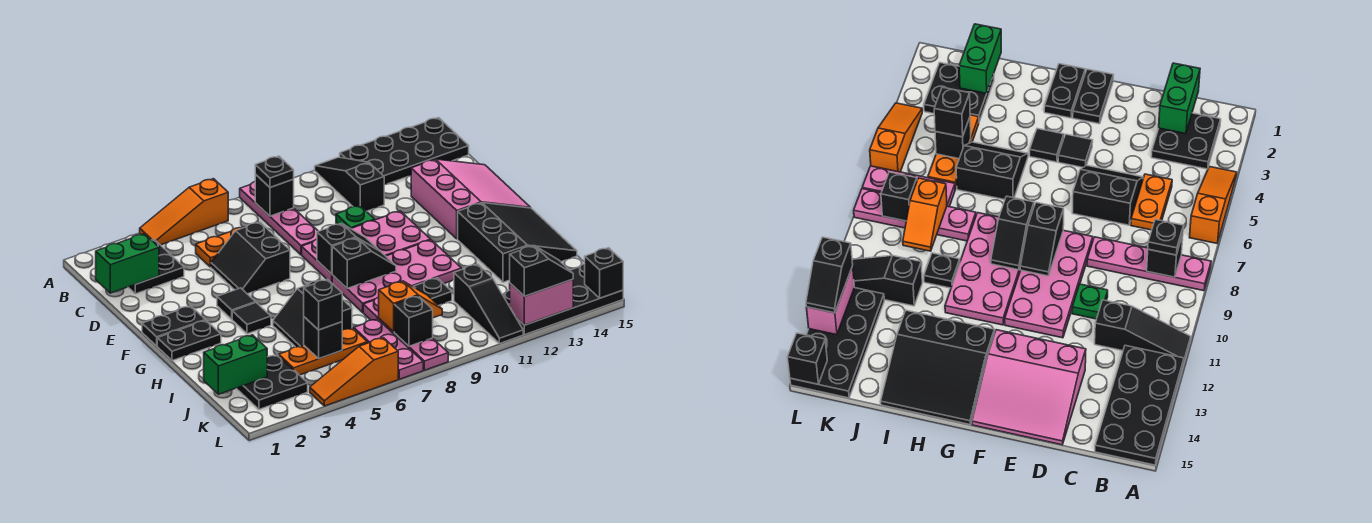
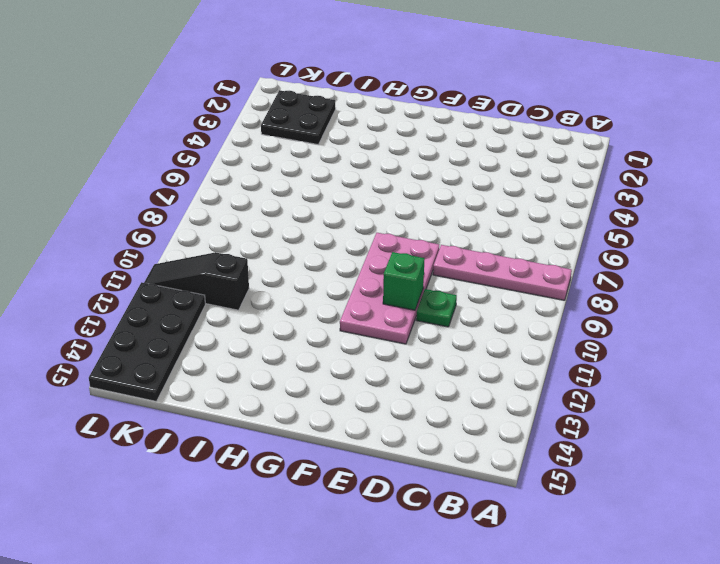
green brick E10 level 2 -> none
none -> orange slope A4:A6 level 1 top 6
none -> black slope A11:C11 level 1 top C
none -> black plate A12:B15 level 1
none -> black plate B2:C3 level 1

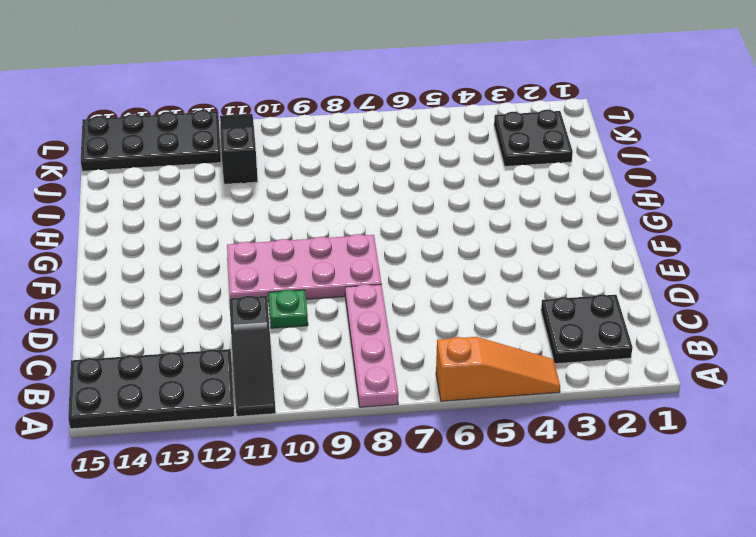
none -> orange plate C5:C6 level 1
none -> black slope D5:E6 level 1 top 6
none -> pink slope D13:F15 level 1 top 13
none -> black plate F1:F2 level 1

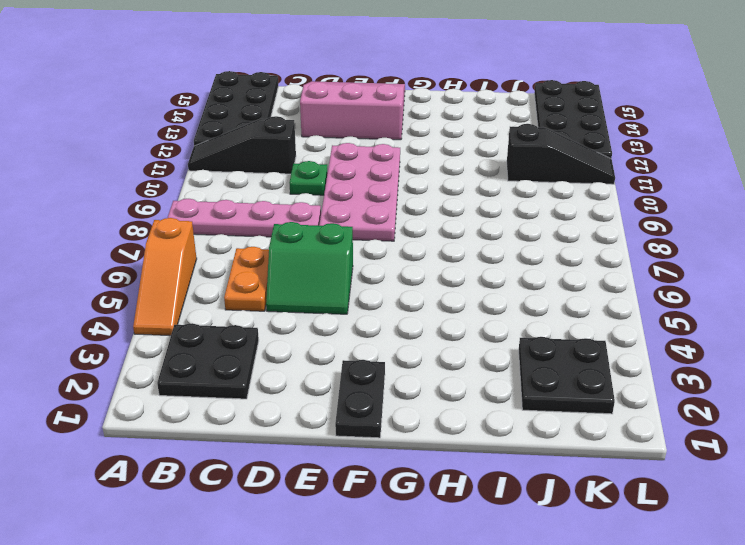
green slope D5:E6 level 1 top 6 -> black slope D5:E6 level 1 top 6
none -> black tile F4 level 1
none -> black plate G1:G2 level 1
none -> black tile G4 level 1
none -> pink plate G8:H11 level 1

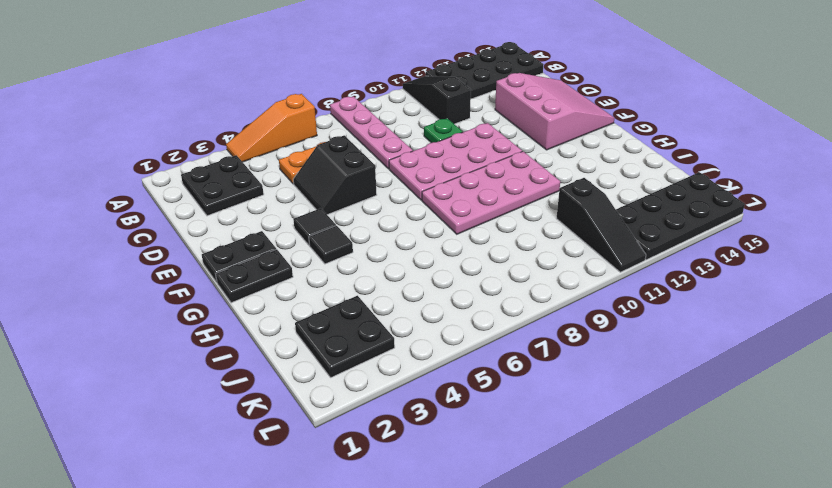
none -> black slope G13:I15 level 1 top 13
none -> black slope H5:I6 level 1 top 6
none -> pink plate I8:L8 level 1
none -> black plate I10 level 1

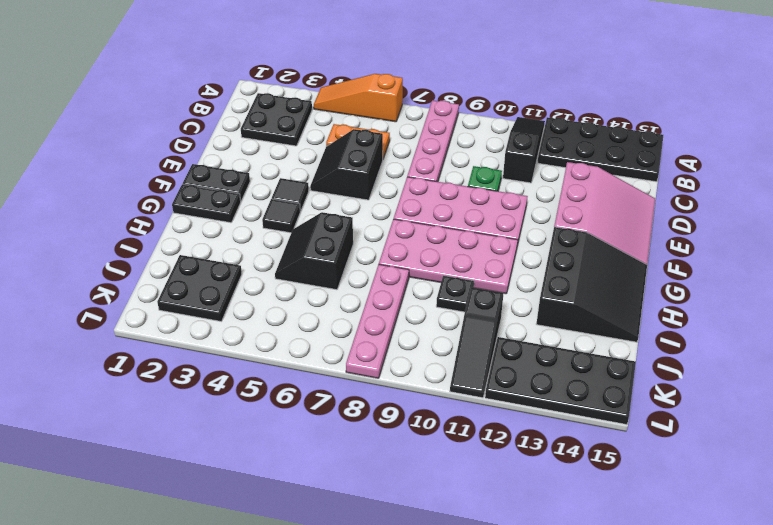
none -> orange plate J4:J6 level 1
none -> pink plate J7:L7 level 1
none -> orange slope L4:L6 level 1 top 6
none -> black brick B8 level 2

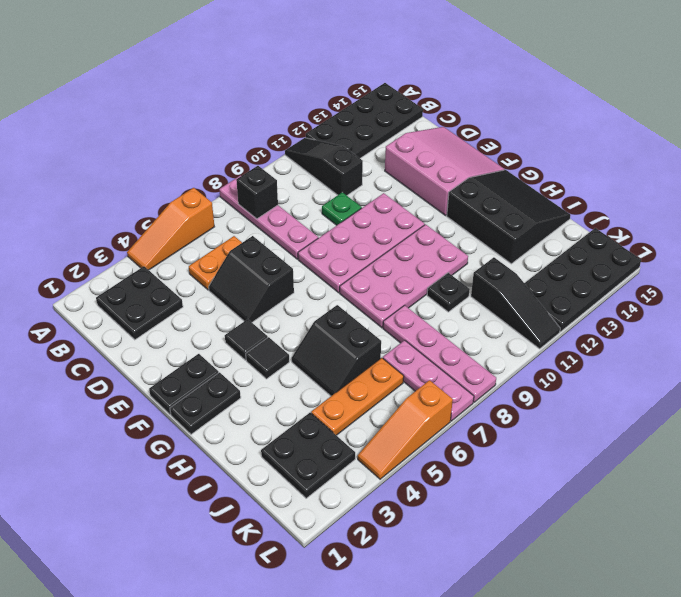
none -> green brick C1:C2 level 2
none -> black slope F8:F9 level 2 top 8
none -> black slope G8:G9 level 2 top 8
none -> green brick J1:J2 level 2

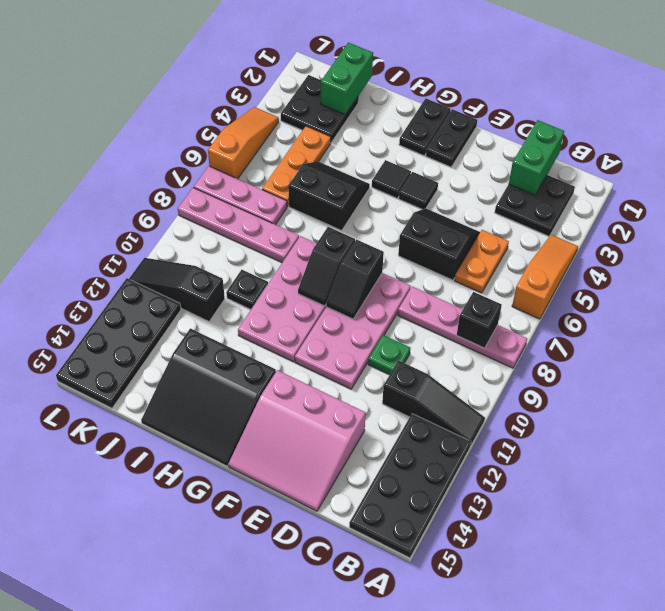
none -> black brick J5 level 2
none -> orange slope J8:J9 level 2 top 8
none -> black brick K8 level 2
none -> pink brick L12:L13 level 2

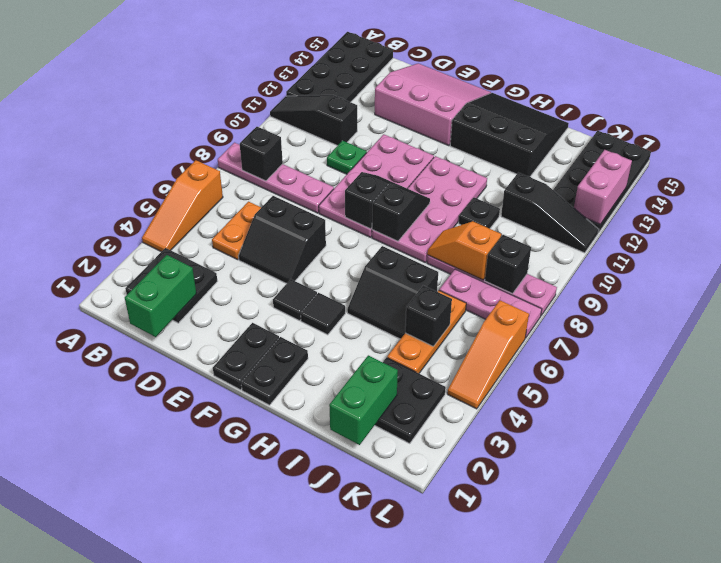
orange slope I8:J8 level 2 top J -> orange slope J8:J9 level 2 top 8
none -> black brick L15 level 2
none -> black plate B8 level 3
none -> black brick J5 level 3
none -> black slope L12:L13 level 3 top 12

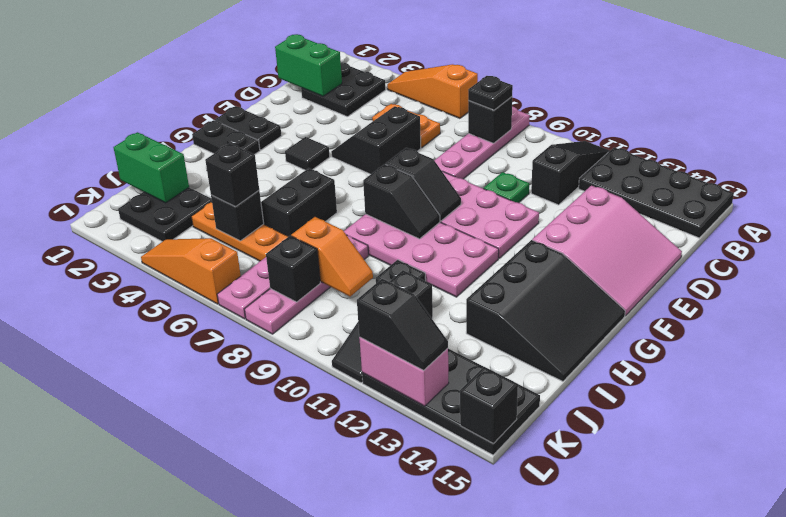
none -> black tile G4 level 1

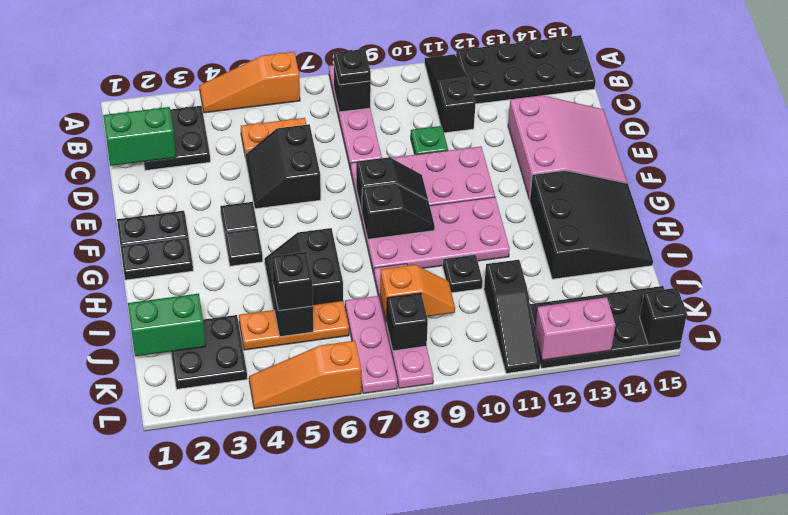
none -> black slope L12:L13 level 3 top 12

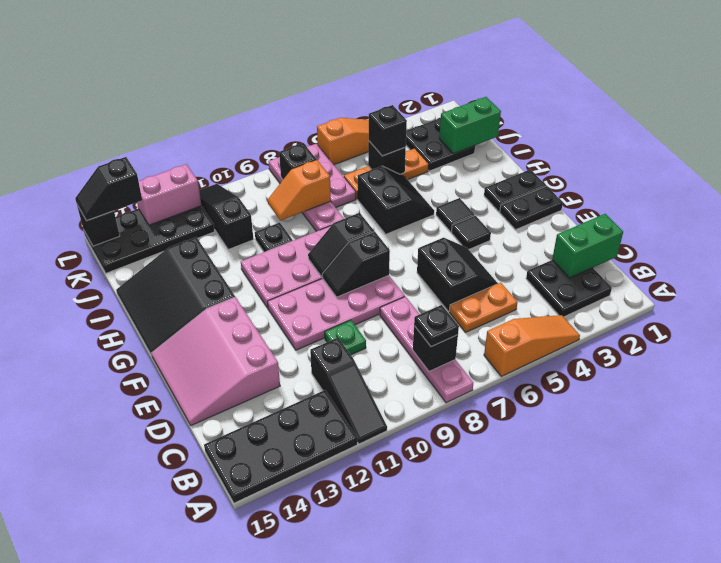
black slope L14:L15 level 3 top 14 -> black slope L12:L13 level 3 top 12

